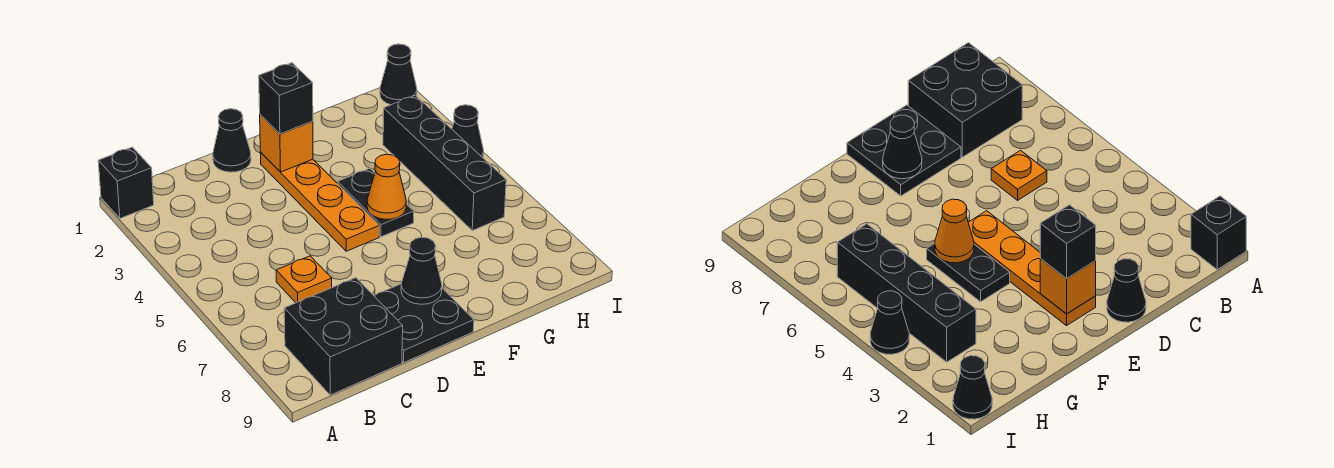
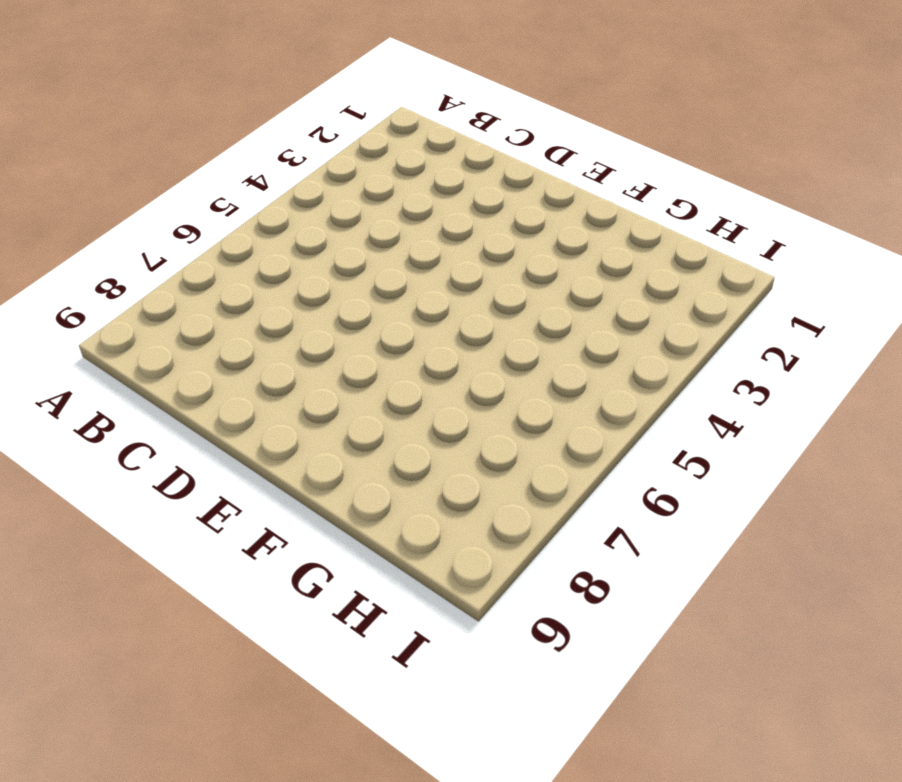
none -> black brick A1 level 1
none -> black brick B8:C9 level 1
none -> orange plate C6 level 1

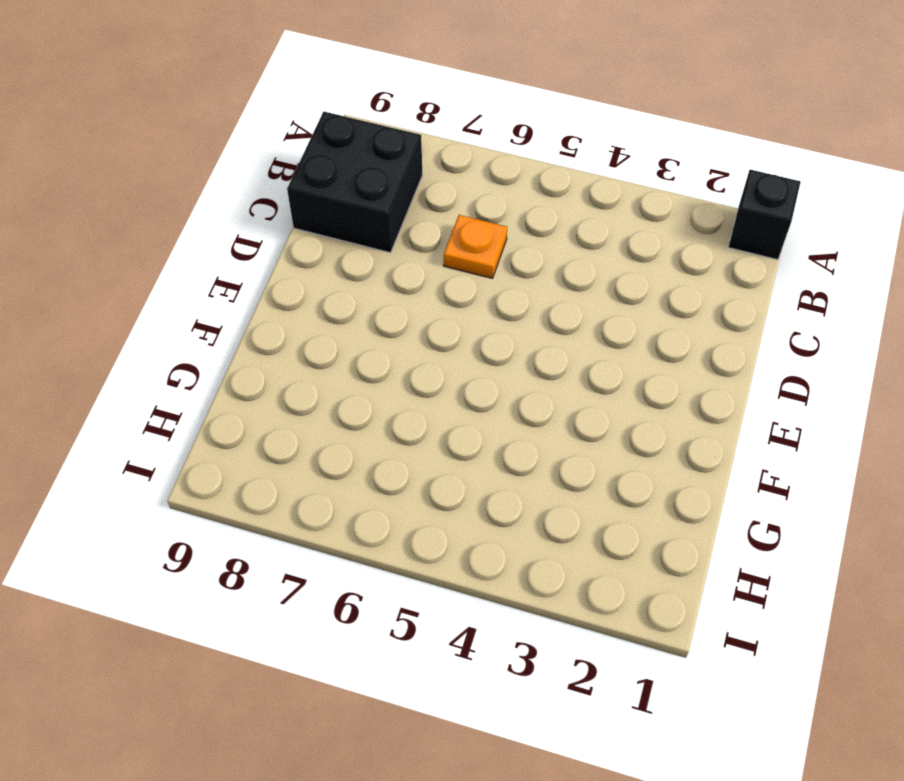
none -> black cone D1 level 1
none -> black plate D8:E9 level 1
none -> orange plate E2:E5 level 1

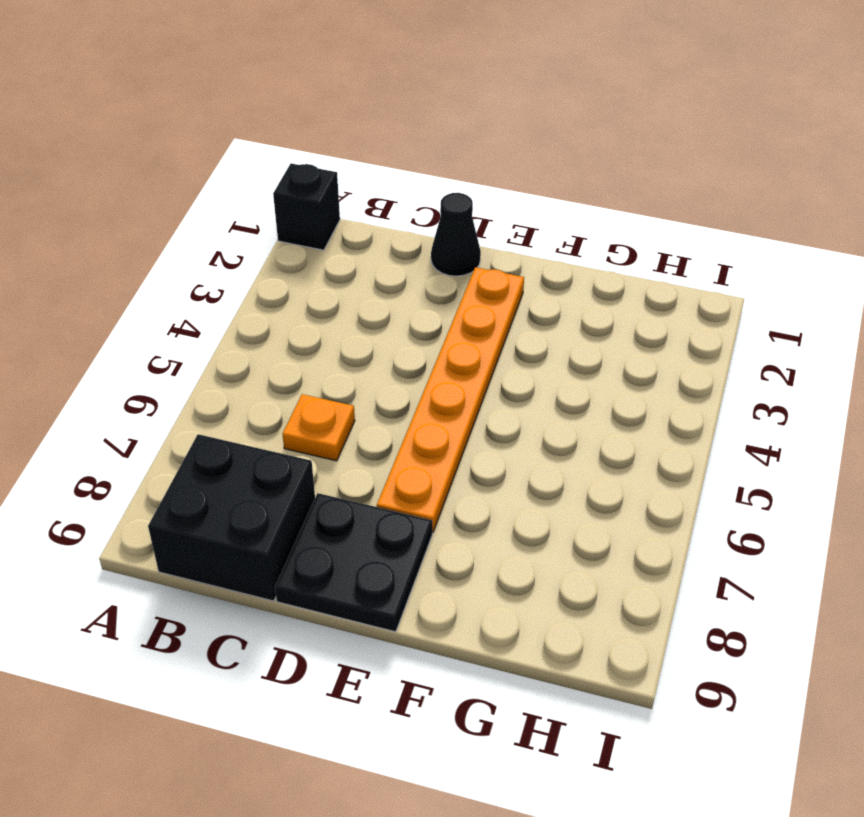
orange plate E2:E7 level 1 -> orange plate E2:E5 level 1
none -> black plate F4:F5 level 1
none -> black brick H3:H6 level 1
none -> black cone I1 level 1

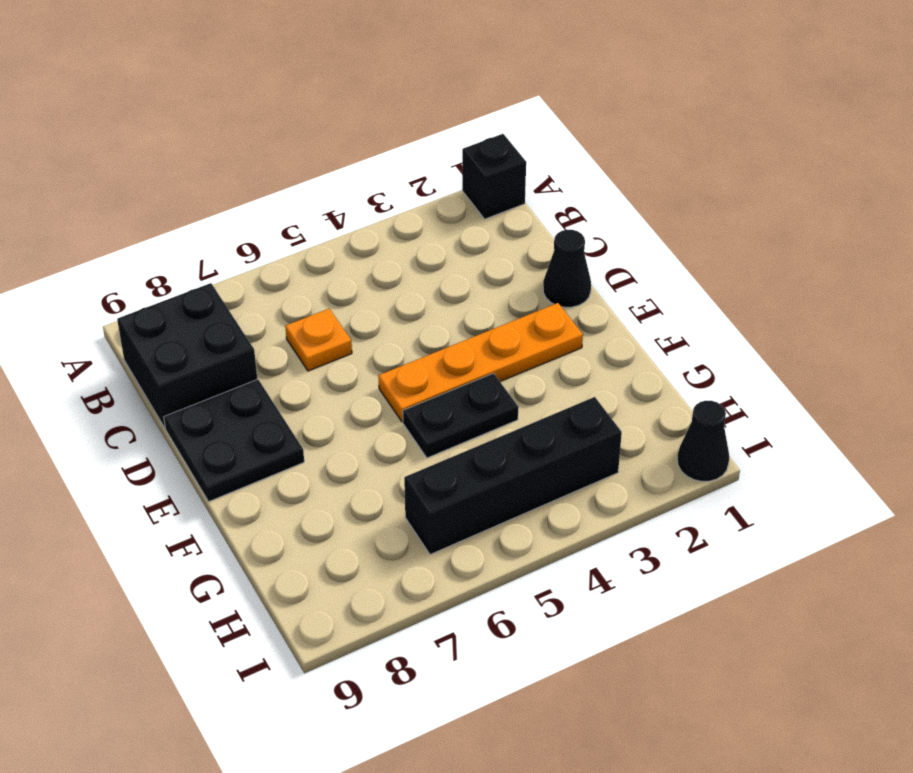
none -> black cone I4 level 1
none -> orange brick E2 level 2
none -> black cone E8 level 2

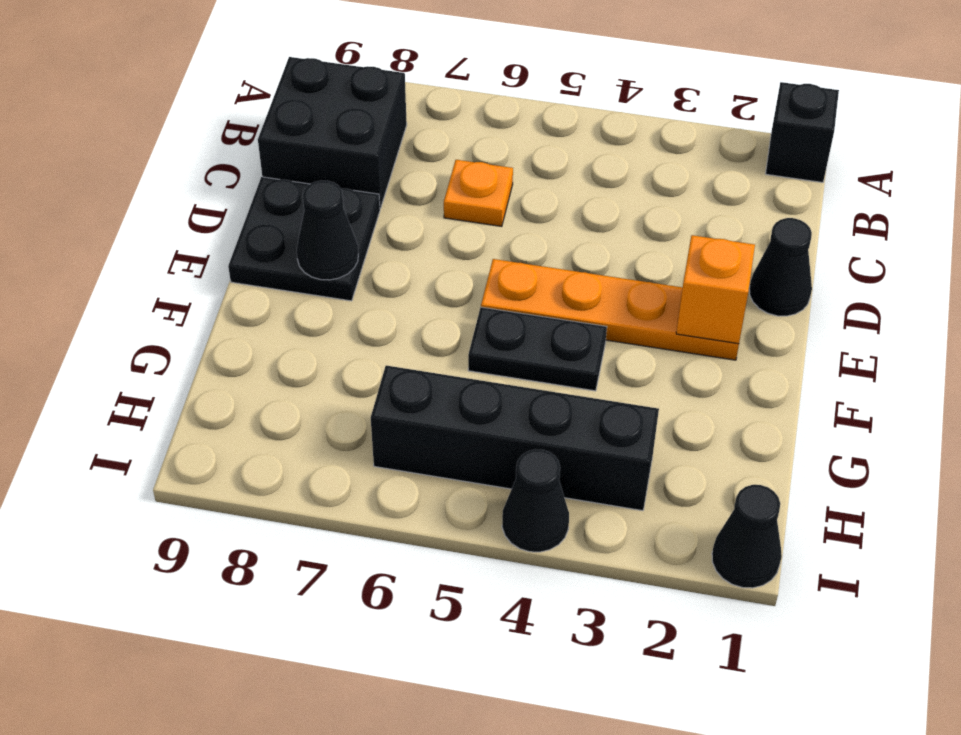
none -> orange cone F5 level 2
none -> black brick E2 level 3

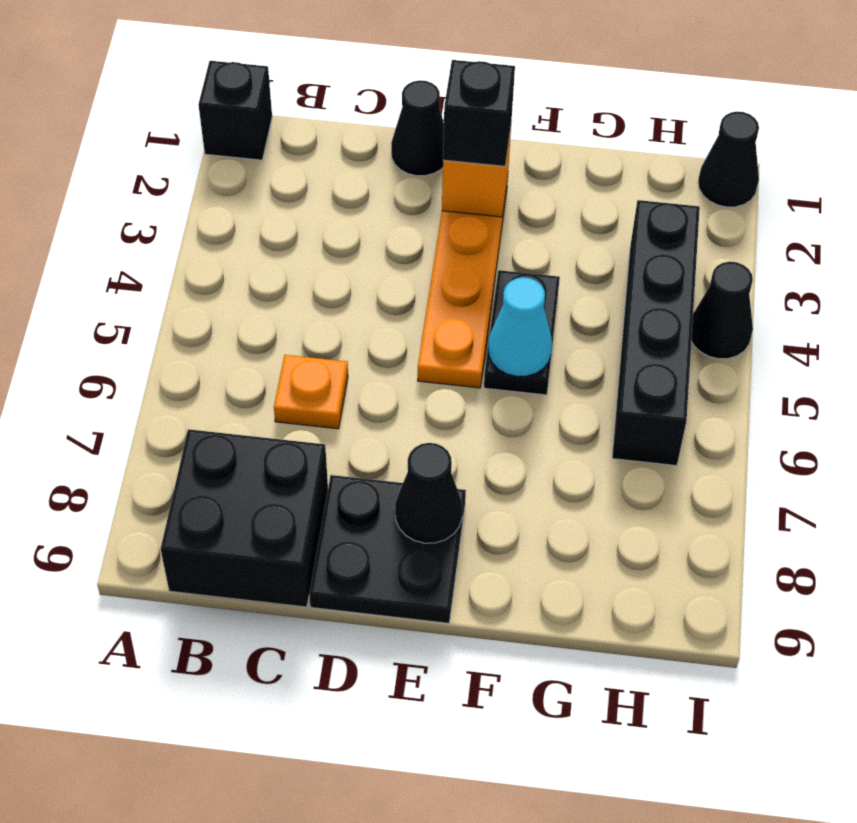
cyan cone F5 level 2 -> orange cone F5 level 2

